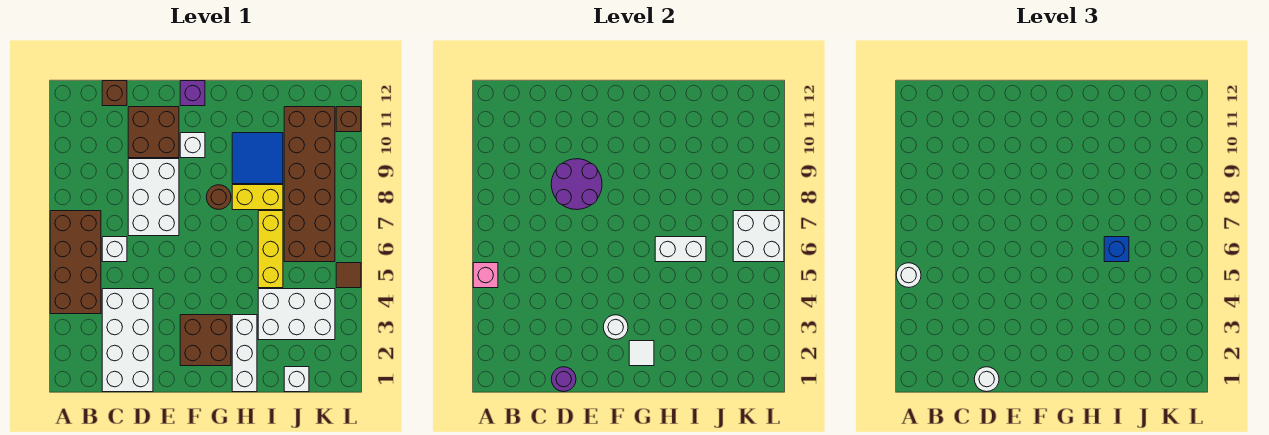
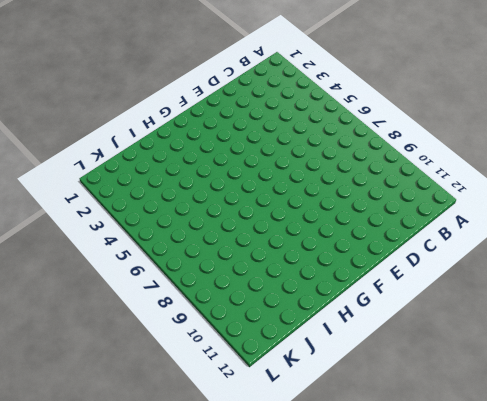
none -> brown brick A4:B7 level 1
none -> white brick C1:D4 level 1
none -> white brick C6 level 1

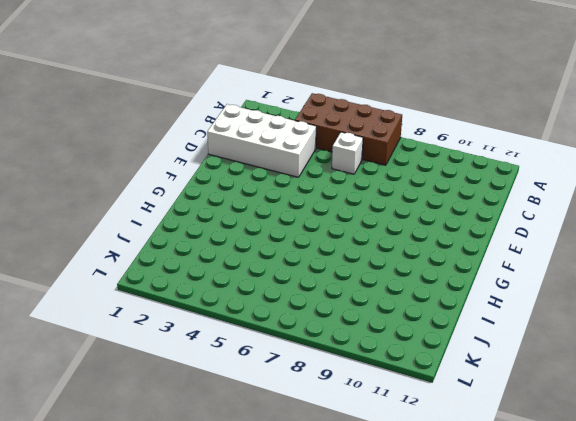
none -> brown brick C12 level 1
none -> white brick D7:E9 level 1
none -> brown brick D10:E11 level 1

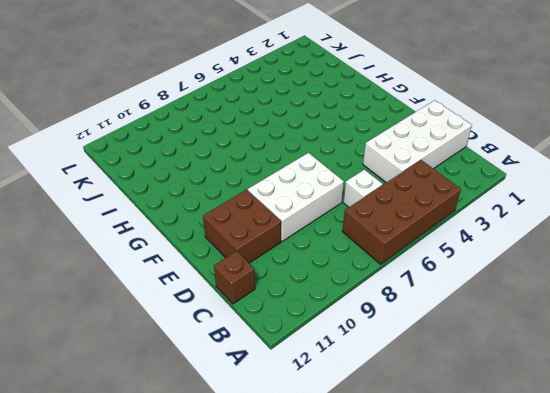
none -> brown brick F2:G3 level 1
none -> white brick F10 level 1
none -> purple brick F12 level 1

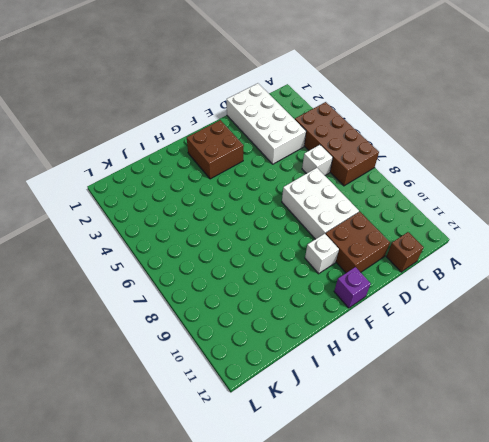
none -> brown round brick G8 level 1
none -> white brick H1:H3 level 1
none -> yellow brick H8:I8 level 1

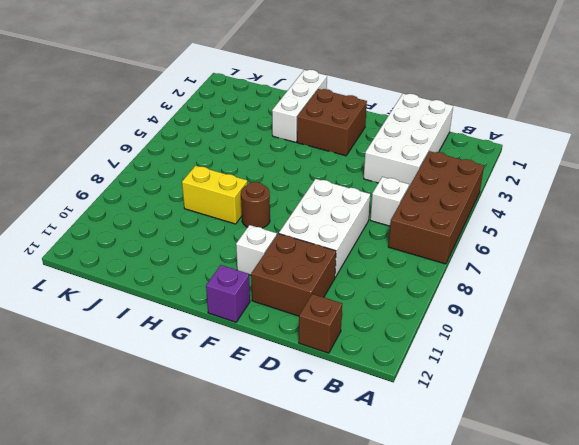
none -> blue tile H9:I10 level 1
none -> white brick I3:K4 level 1
none -> yellow brick I5:I7 level 1

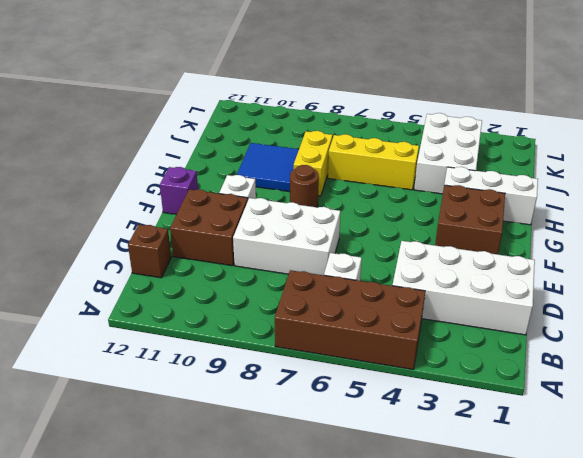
none -> white brick J1 level 1
none -> brown brick J6:K11 level 1
none -> brown tile L5 level 1

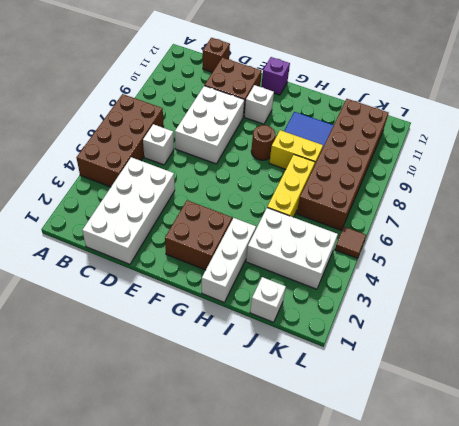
none -> brown brick L11 level 1
none -> pink brick A5 level 2
none -> purple round brick D1 level 2

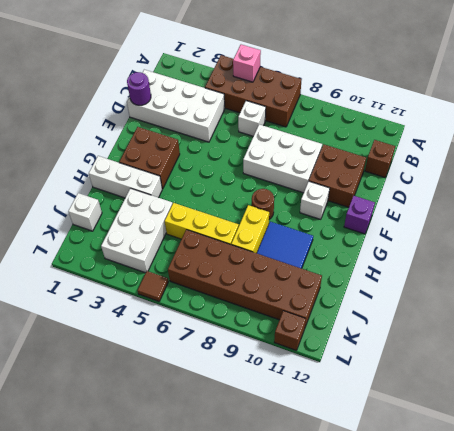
none -> purple round brick D8:E9 level 2
none -> white round brick F3 level 2
none -> white tile G2 level 2

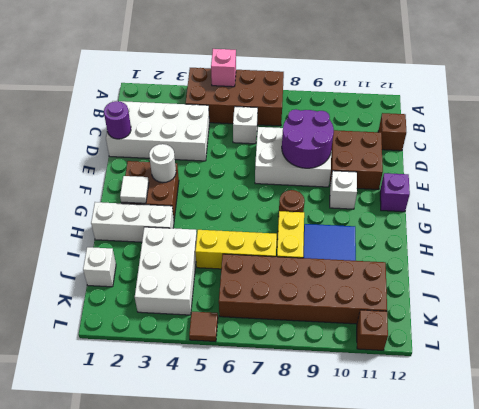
none -> white brick H6:I6 level 2
none -> white brick K6:L7 level 2
none -> white round brick A5 level 3

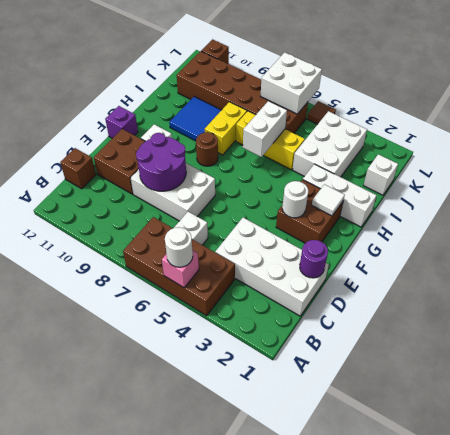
none -> white round brick D1 level 3
none -> blue brick I6 level 3

